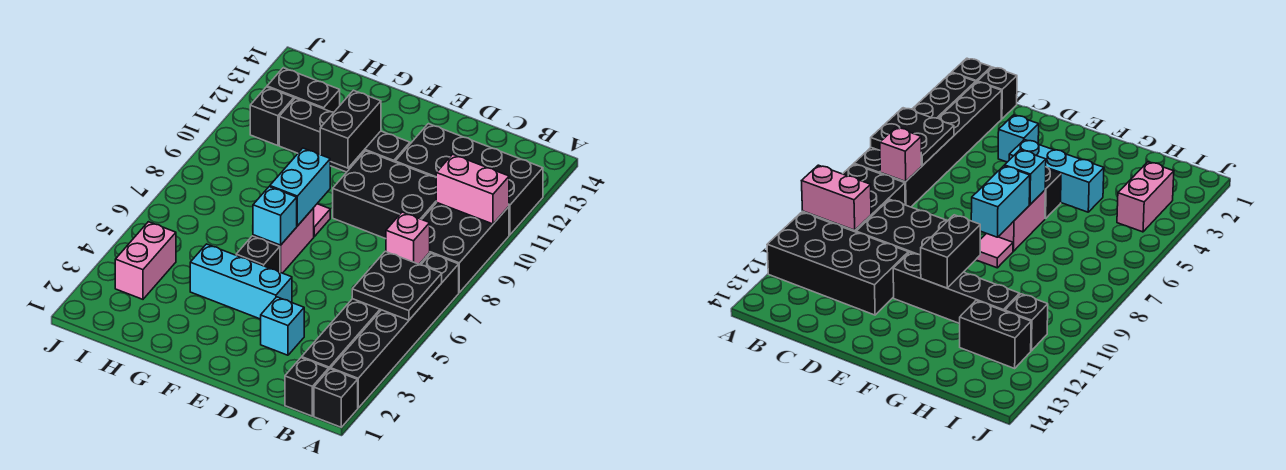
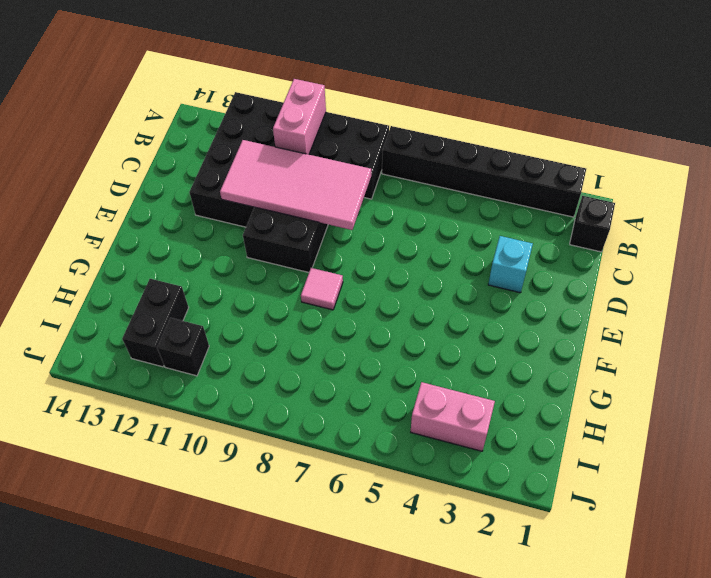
pink tile C8:D11 level 2 -> none
none -> black brick A1 level 1
none -> black brick B2:B7 level 1
none -> cyan brick E4:G4 level 1

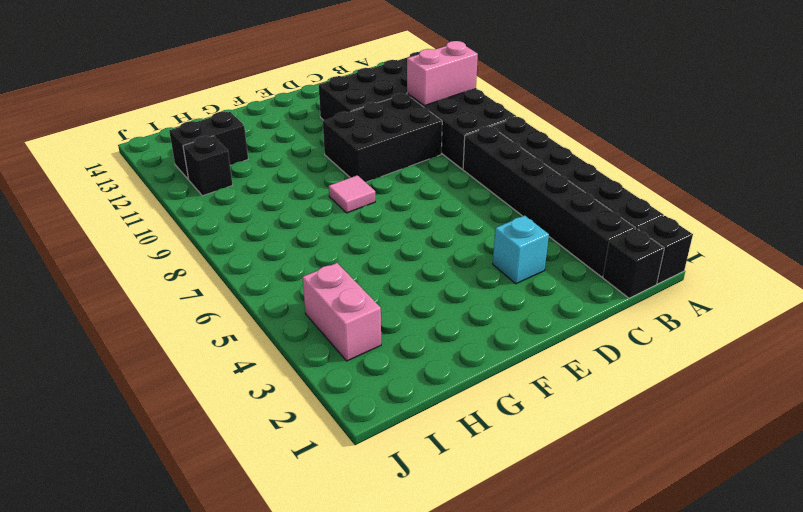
none -> cyan brick E4:G4 level 1
none -> black brick E11:H11 level 1
none -> black brick F5 level 1

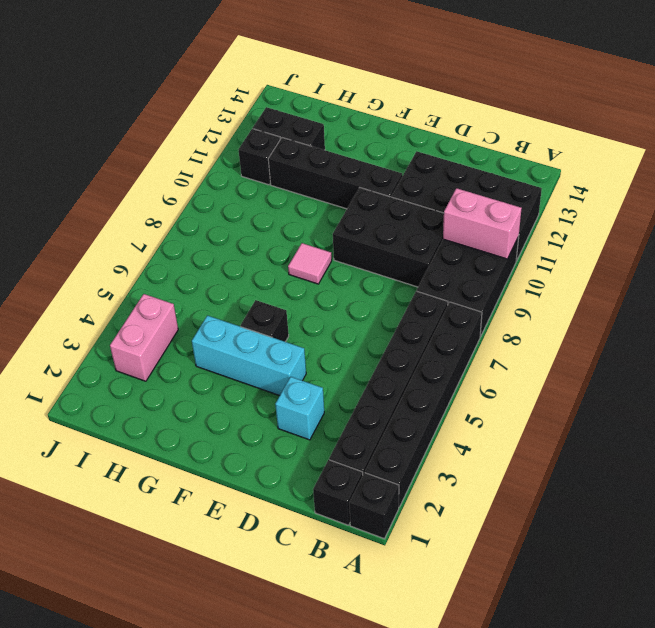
none -> pink brick F6:F7 level 1
none -> black plate A5:B6 level 2
none -> pink brick B7 level 2

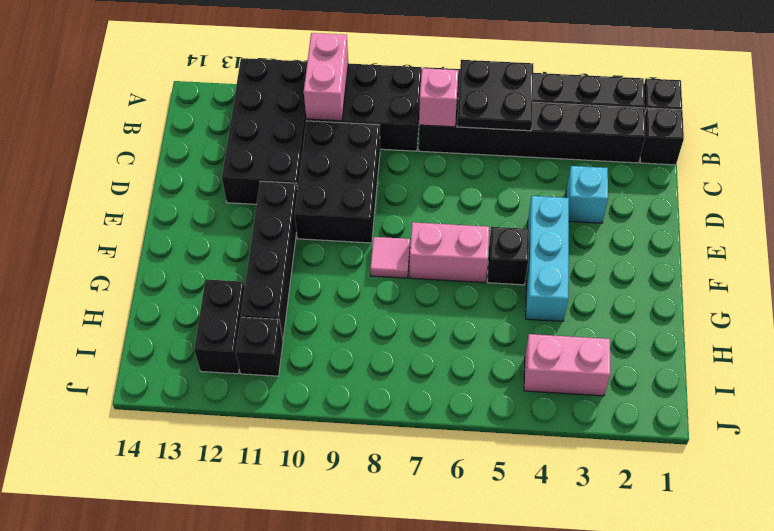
none -> cyan brick F6 level 2
none -> cyan brick F7:F8 level 2
none -> black brick F10:F11 level 2

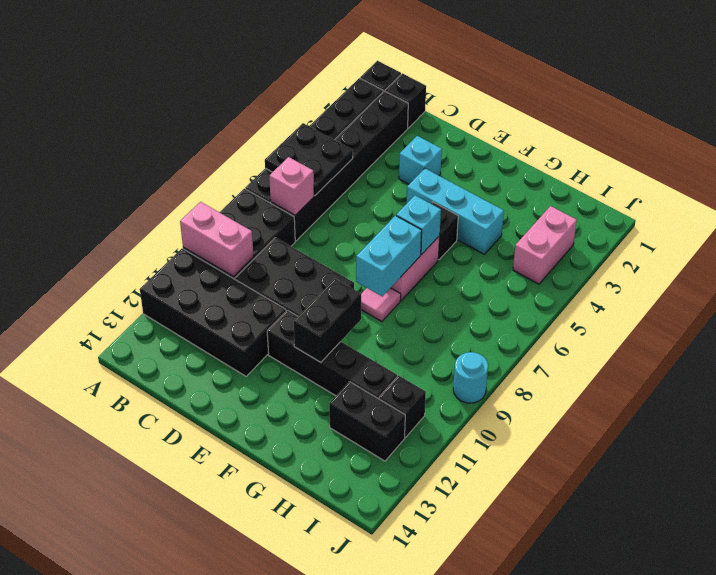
cyan round brick J9 level 1 -> none

